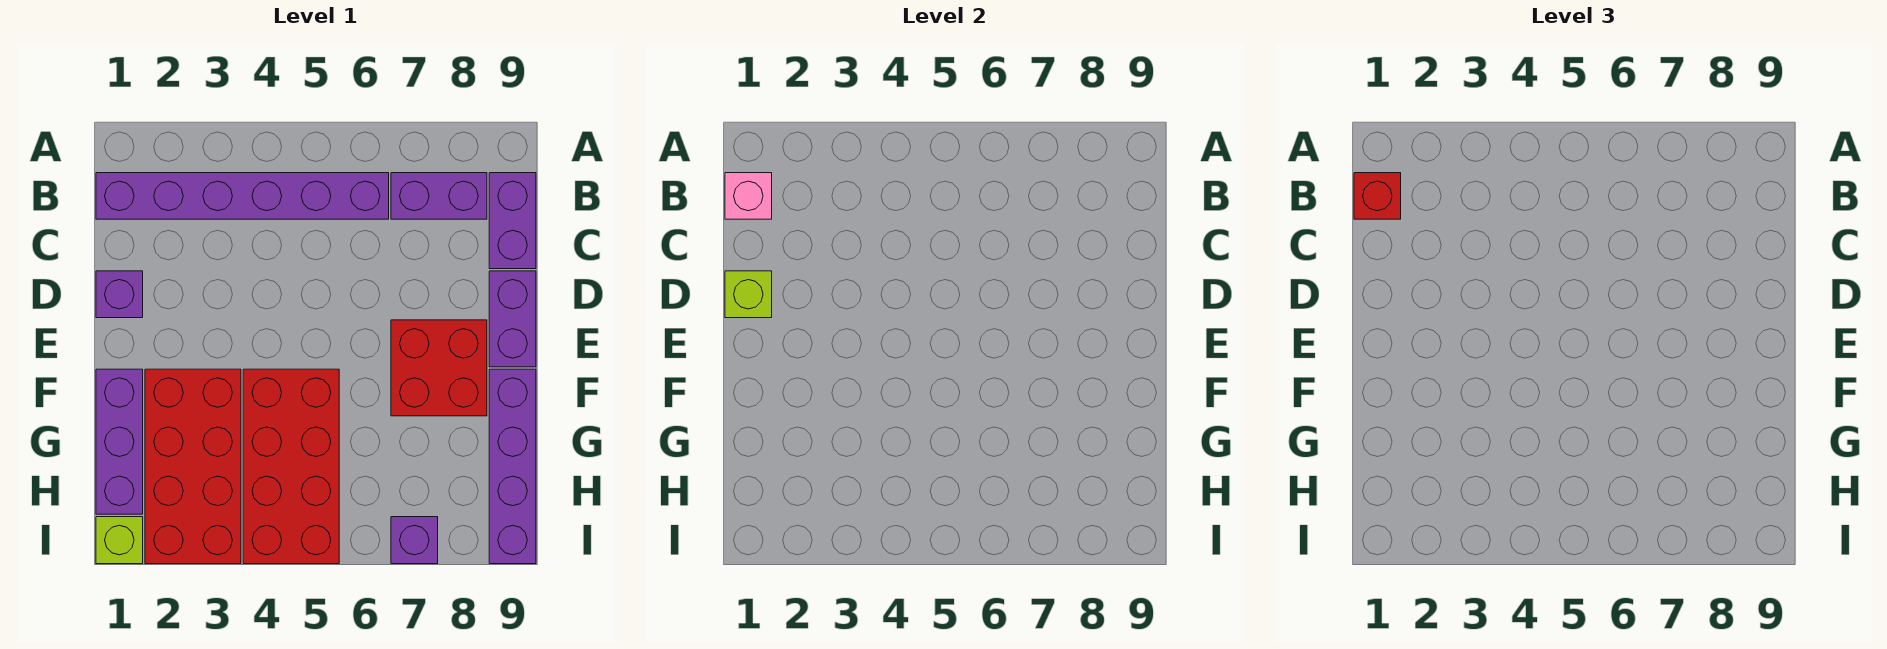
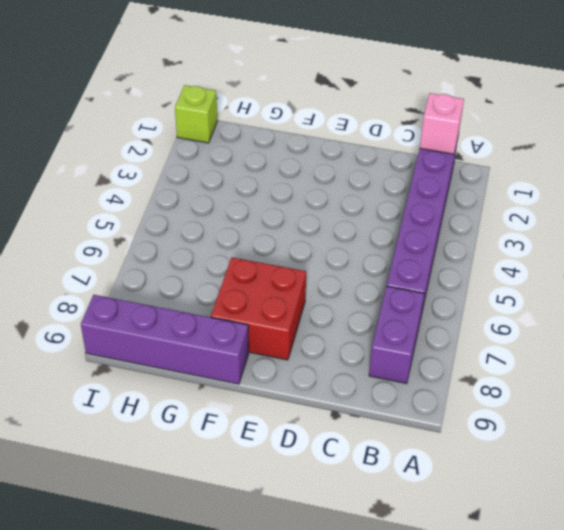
none -> purple brick B9:C9 level 1
none -> purple brick D1 level 1
none -> purple brick D9:E9 level 1

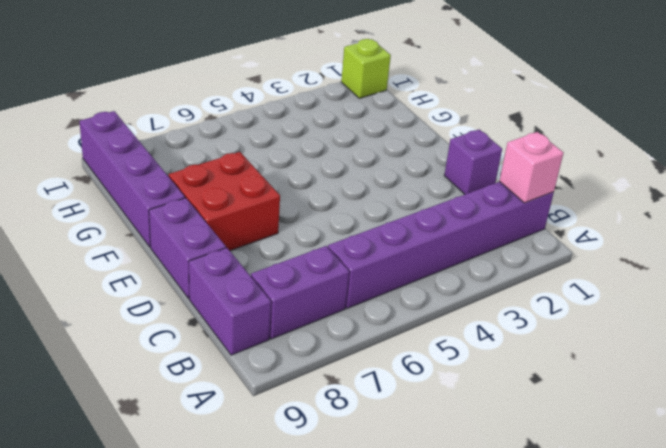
none -> purple brick F1:H1 level 1
none -> red brick F2:I3 level 1
none -> red brick F4:I5 level 1

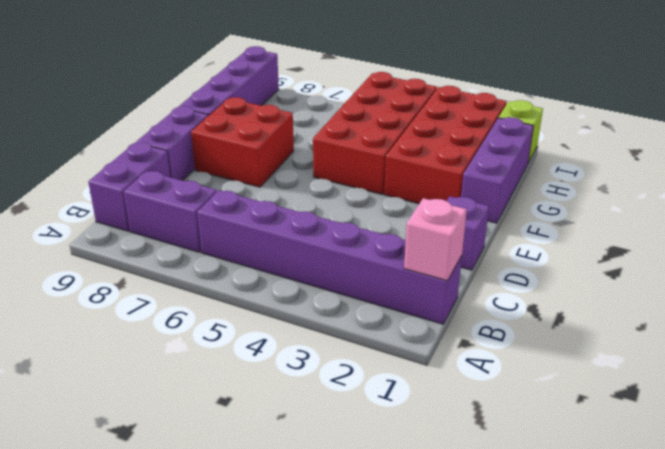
none -> purple brick I7 level 1
none -> lime brick D1 level 2
none -> red brick B1 level 3

